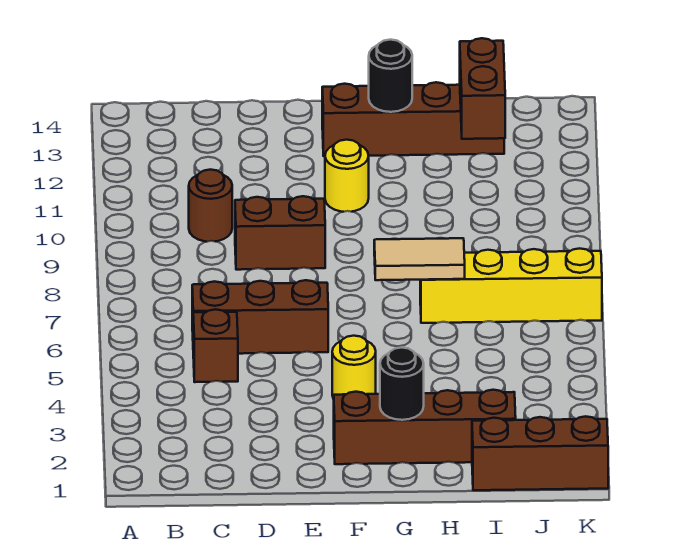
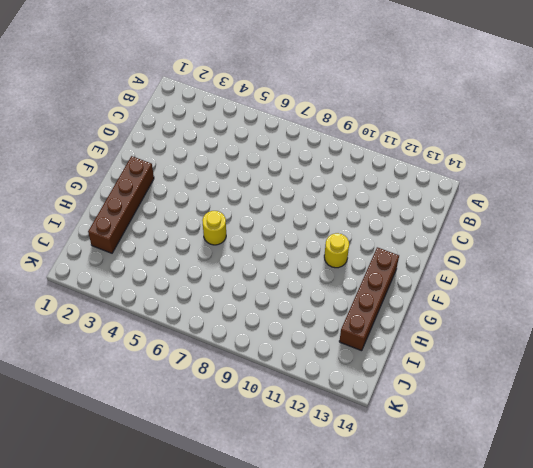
yellow round brick G6 level 1 -> yellow round brick F4 level 1
none -> brown brick C5 level 1
none -> brown brick C6:E6 level 1
none -> brown round brick C10 level 1

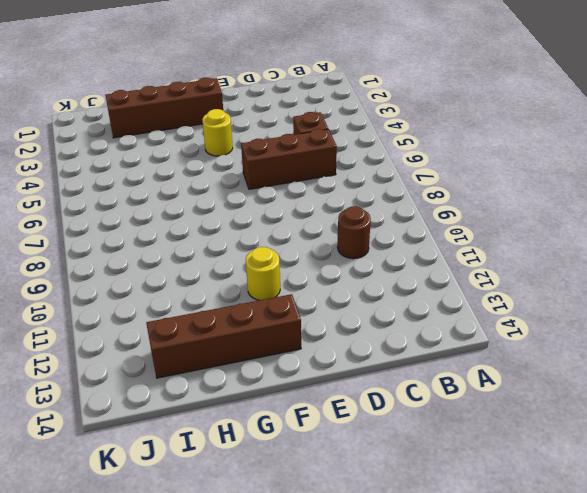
none -> brown brick D9:E9 level 1
none -> yellow brick H7:K7 level 1
none -> brown brick I1:K1 level 1

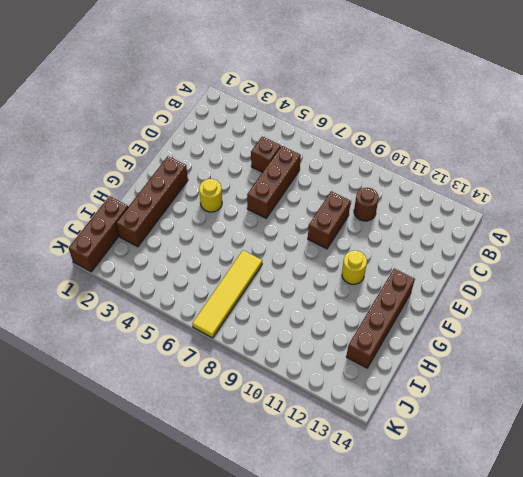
yellow tile H7:K7 level 1 -> yellow brick H7:K7 level 1
none -> black round brick G2 level 2
none -> tan tile G7:H7 level 2
none -> black round brick G13 level 2

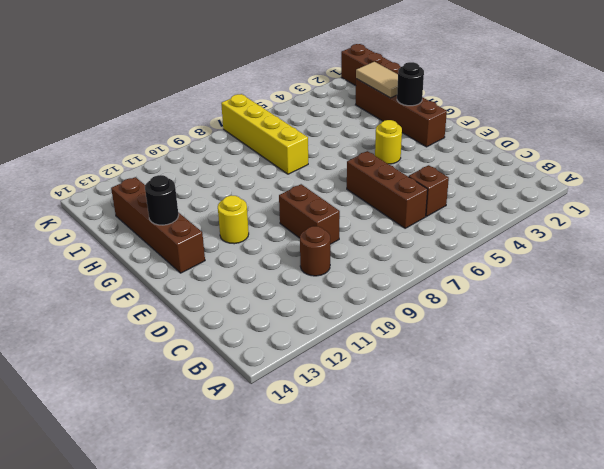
tan tile H2:I2 level 2 -> tan tile G7:H7 level 2
none -> brown brick I12:I13 level 2

